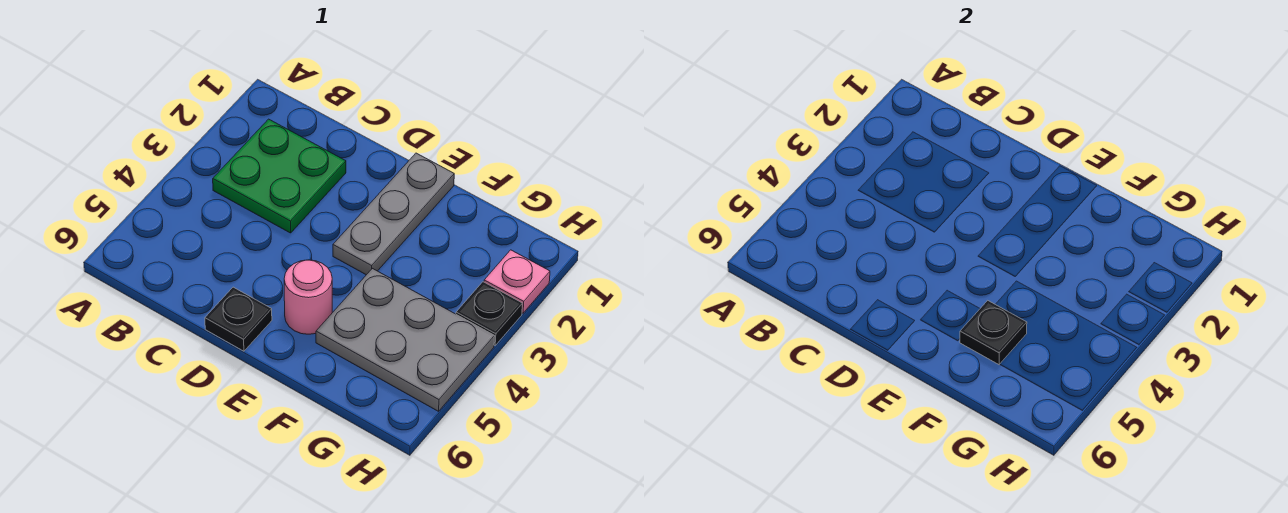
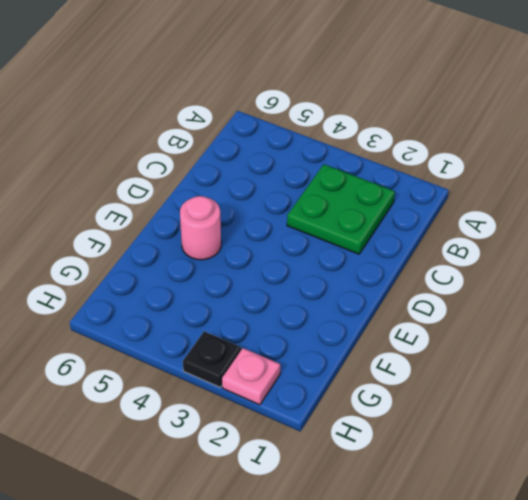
none -> black plate D6 level 1
none -> grey plate E1:E3 level 1

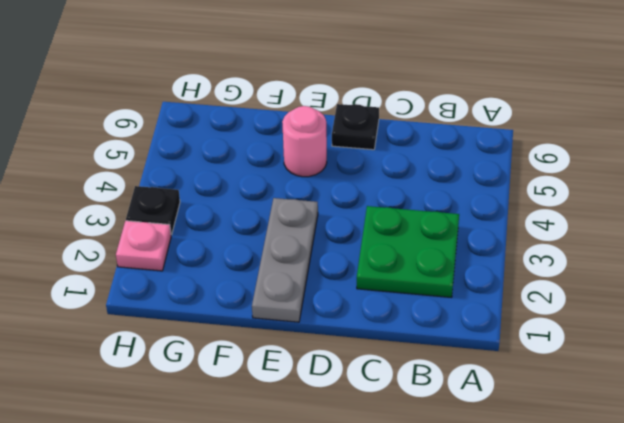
none -> grey plate F4:H5 level 1
none -> black plate F5 level 2

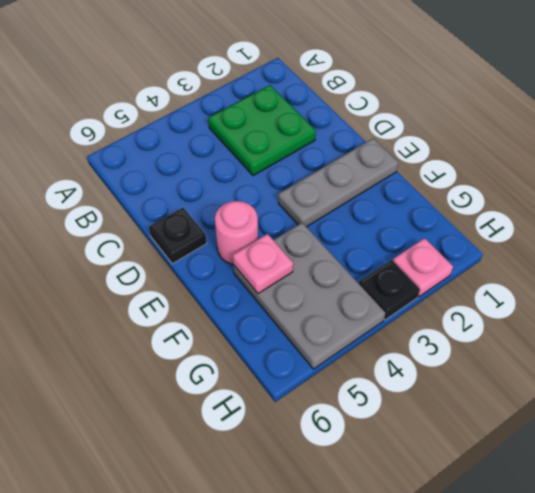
pink plate F5 level 2 -> black plate F5 level 2

